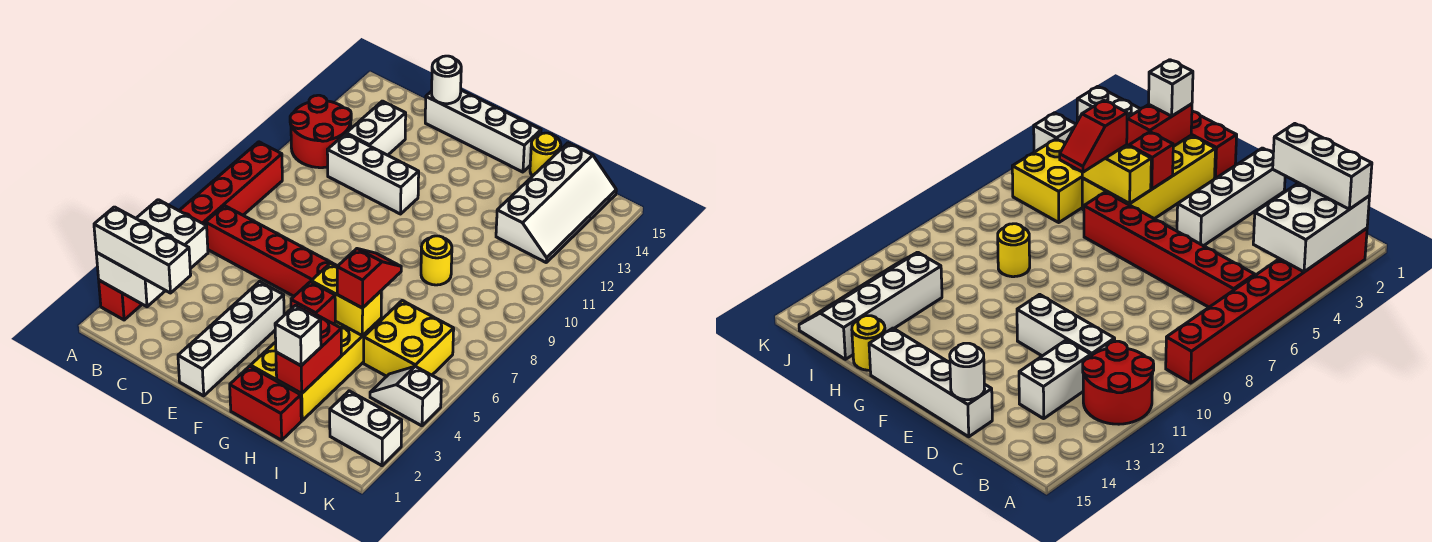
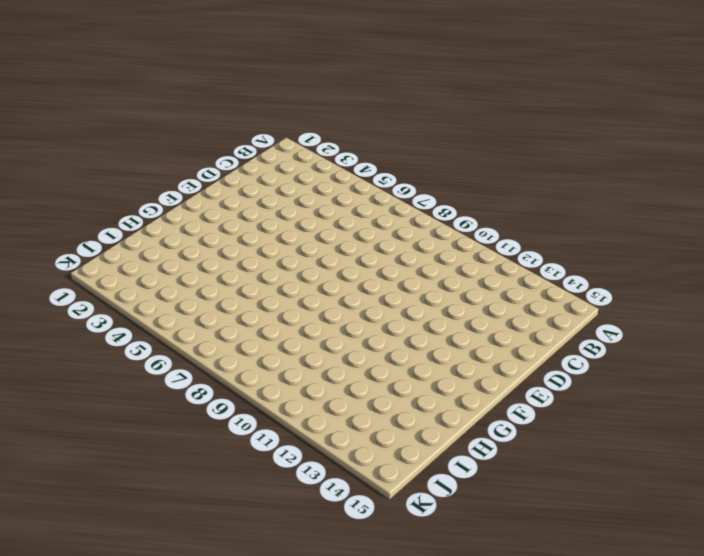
none -> red brick A2:A9 level 1
none -> red round brick A11:B12 level 1
none -> red brick B6:G6 level 1

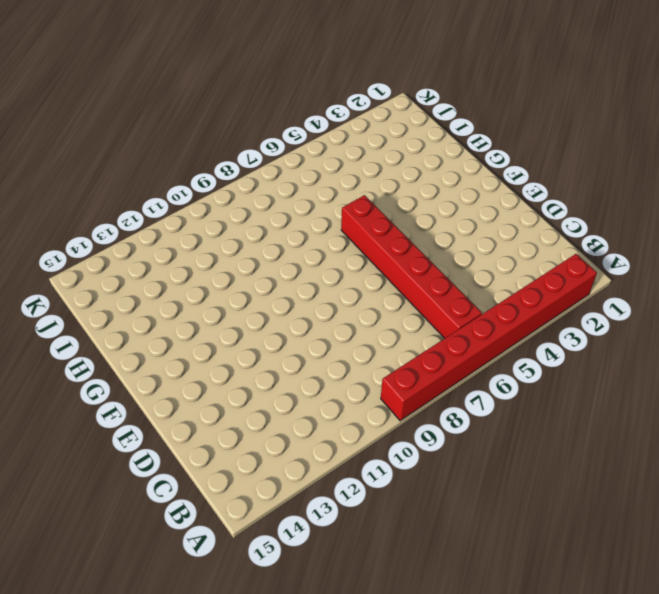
none -> red round brick A11:B12 level 1
none -> white brick C11:E11 level 1
none -> white brick C12:C13 level 1

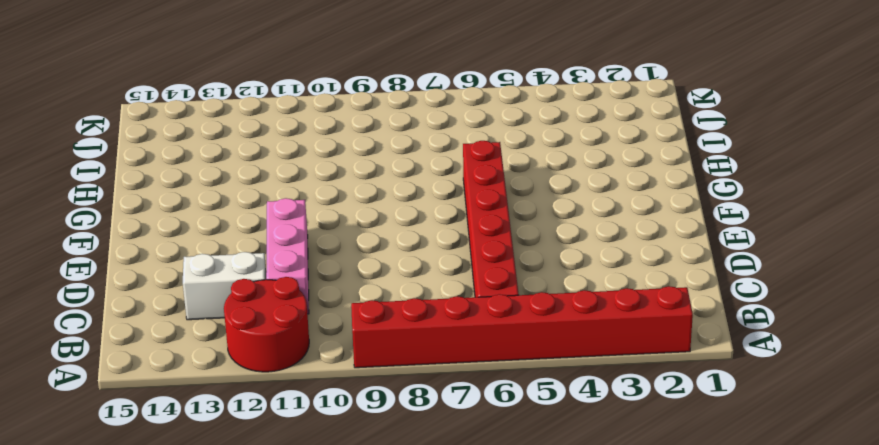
pink brick C11:E11 level 1 -> white brick C11:E11 level 1
none -> white brick D15:G15 level 1
none -> white brick E1:E4 level 1
none -> red brick G1:H1 level 1

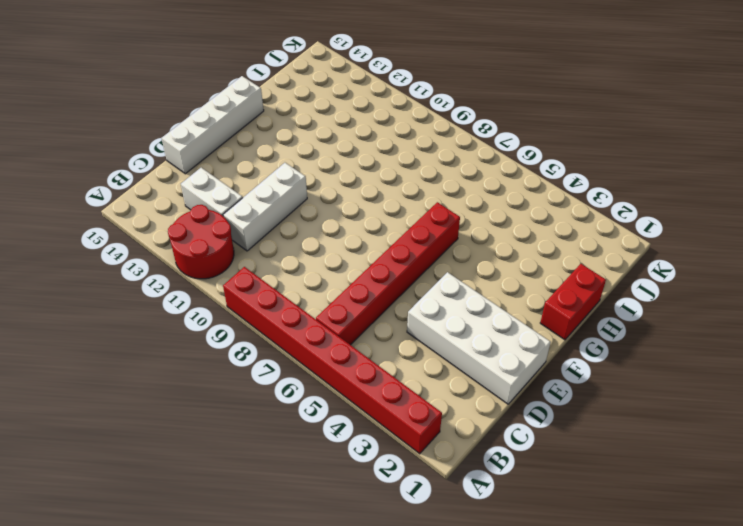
white brick D1:E4 level 1 -> white brick E1:E4 level 1
none -> yellow brick G2:H5 level 1
none -> yellow round brick H9 level 1
none -> yellow round brick H15 level 1

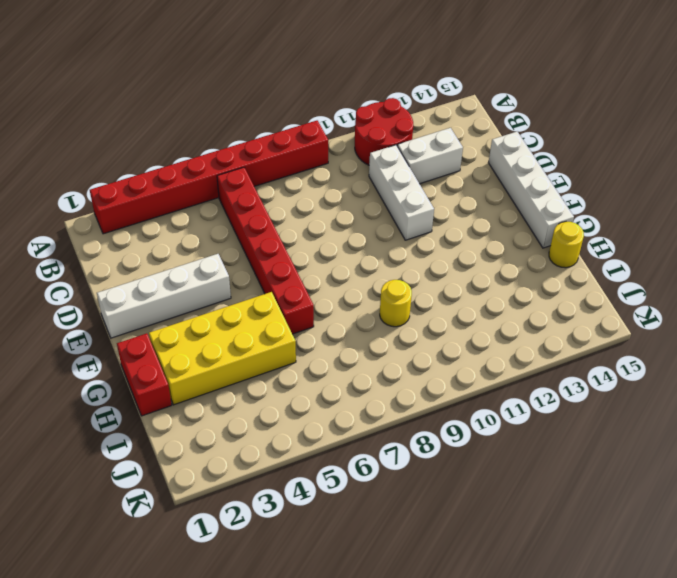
none -> yellow brick I5:J6 level 1
none -> white slope I12:J15 level 1 top I
none -> white brick J2:K2 level 1

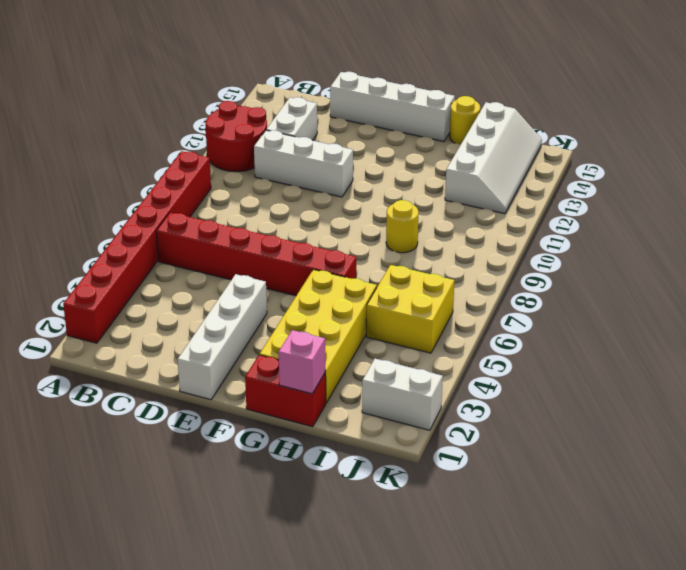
pink brick H1 level 2 -> none
none -> white slope J4:K4 level 1 top K
none -> white brick A2:B4 level 2
none -> white round brick D15 level 2

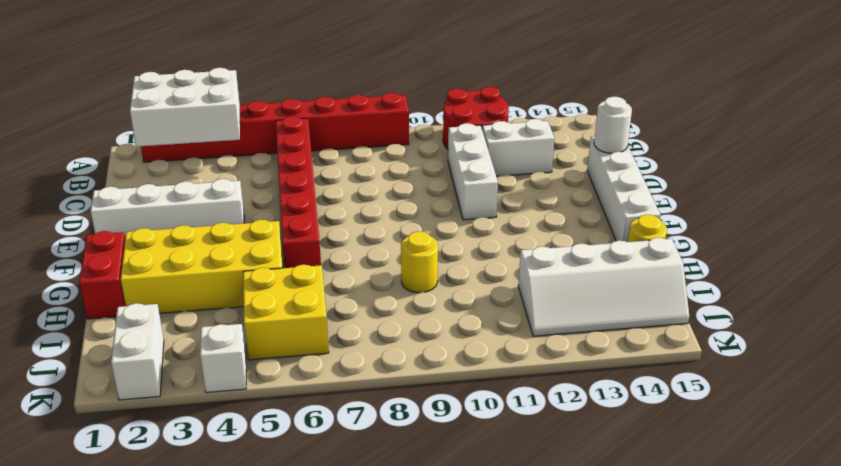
none -> red brick G4 level 2
none -> yellow brick G5:H5 level 2
none -> red brick H2:H3 level 2

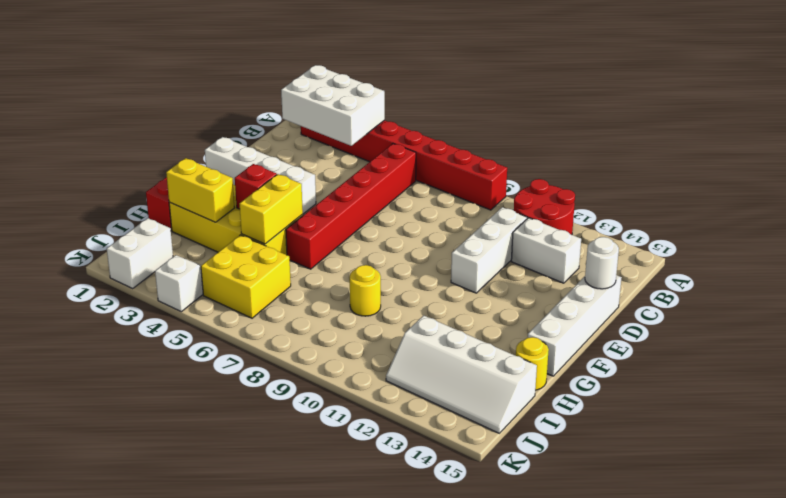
yellow brick H2:H3 level 2 -> red brick H2:H3 level 2
none -> white brick A2:C2 level 3
none -> white brick H2 level 3
none -> red slope H5:H6 level 3 top 5

